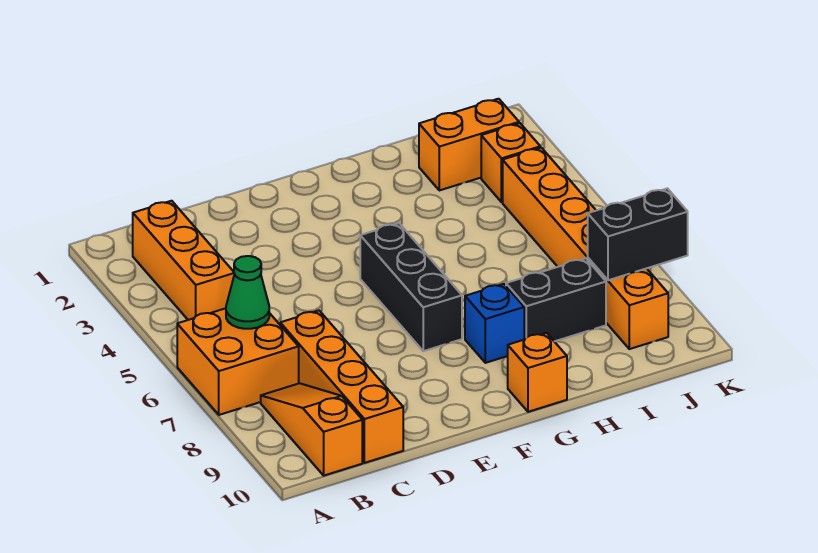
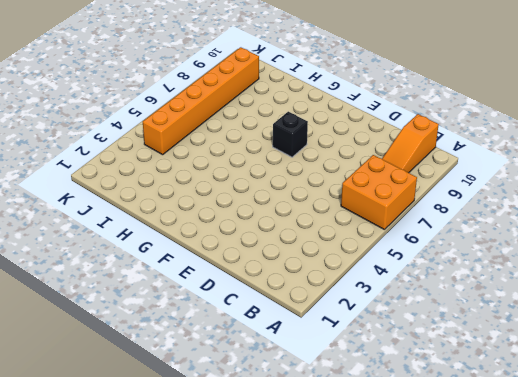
black brick F7 level 1 -> black brick F5:F7 level 1
none -> orange brick B2:B4 level 1
none -> orange brick C7:C10 level 1
none -> blue brick G8 level 1

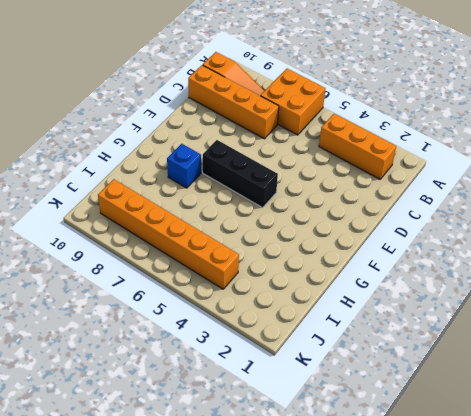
none -> orange brick G10 level 1
none -> black brick H8:I8 level 1
none -> orange brick I2:J2 level 1

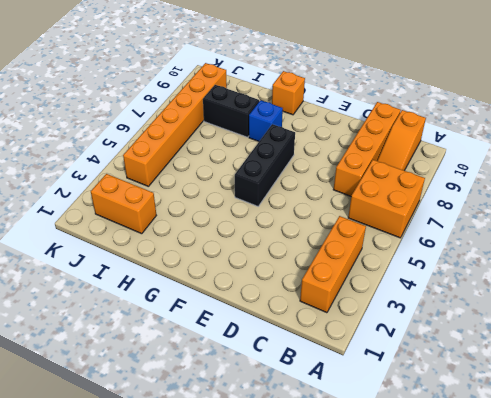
none -> orange brick J3 level 1
none -> green cone B6 level 2
none -> black brick J8:K8 level 2

